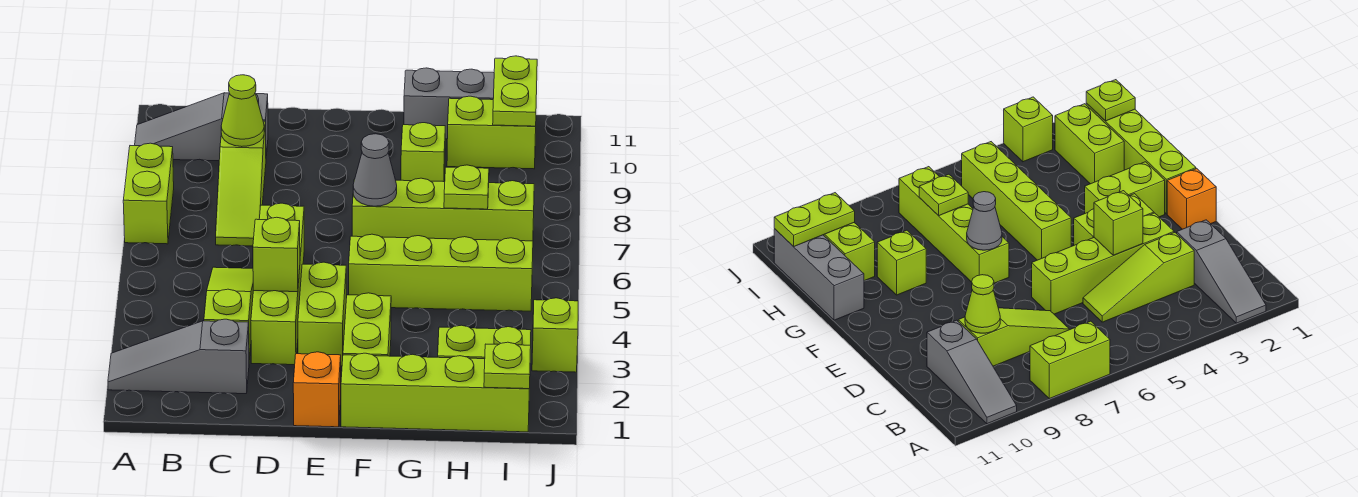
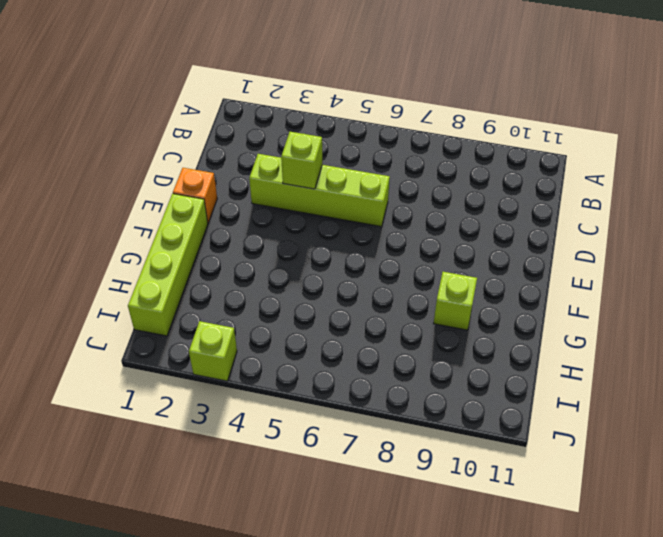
none -> grey slope A2:C2 level 1 top C
none -> lime brick A7:A8 level 1
none -> grey slope A10:C10 level 1 top C

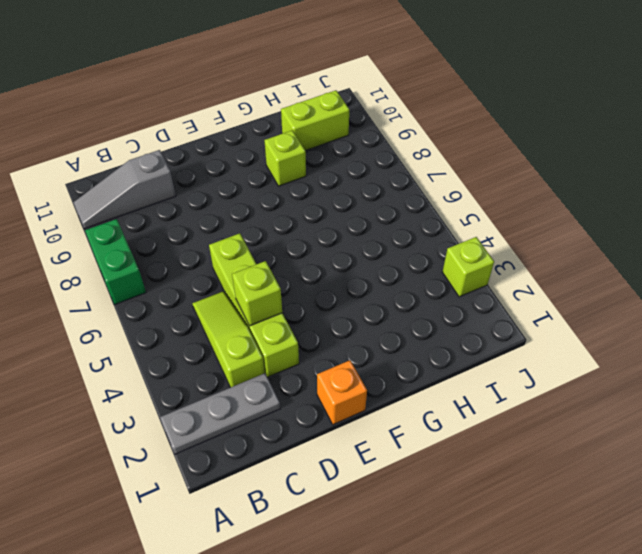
grey plate A2:C2 level 1 -> grey slope A2:C2 level 1 top C
green brick A7:A8 level 1 -> lime brick A7:A8 level 1
none -> lime slope C7:C9 level 1 top 9
none -> lime brick E3:E4 level 1
none -> lime brick F1:I1 level 1

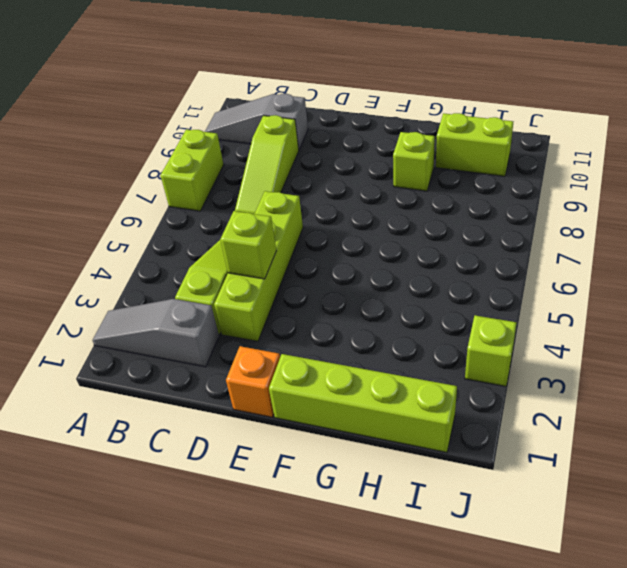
none -> lime brick E3:E4 level 1
none -> lime brick F2:F3 level 1
none -> lime brick F5:I5 level 1

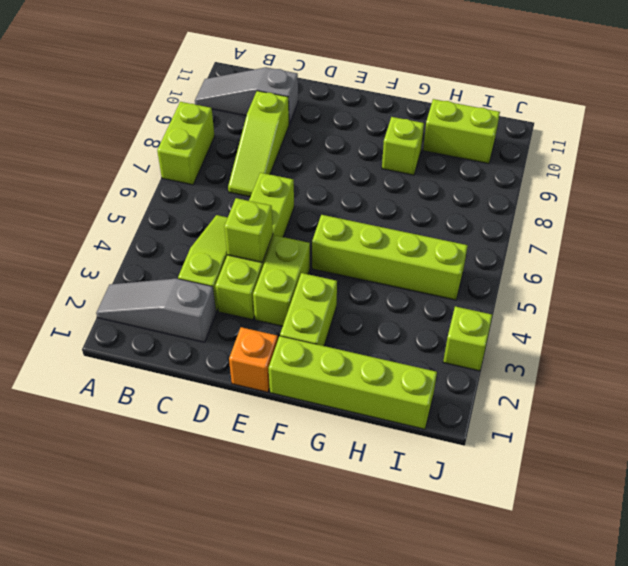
none -> lime brick F7:I7 level 1
none -> grey brick G11:I11 level 1
none -> lime brick H2:I2 level 1

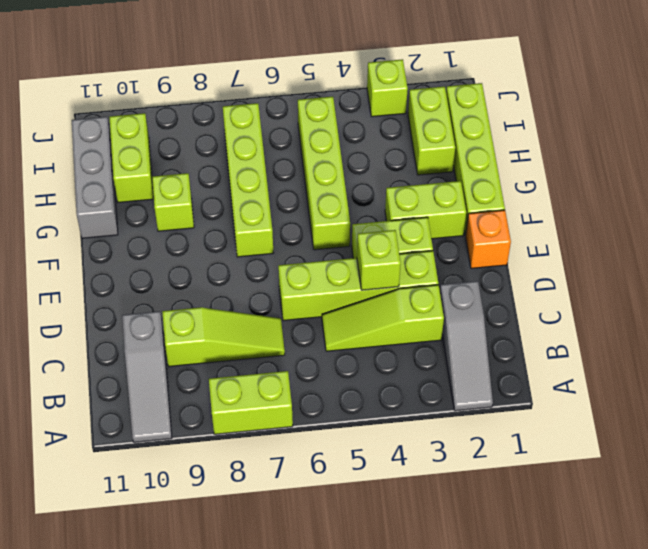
none -> lime cone C9 level 2
none -> grey cone F7 level 2
none -> lime plate H7 level 2

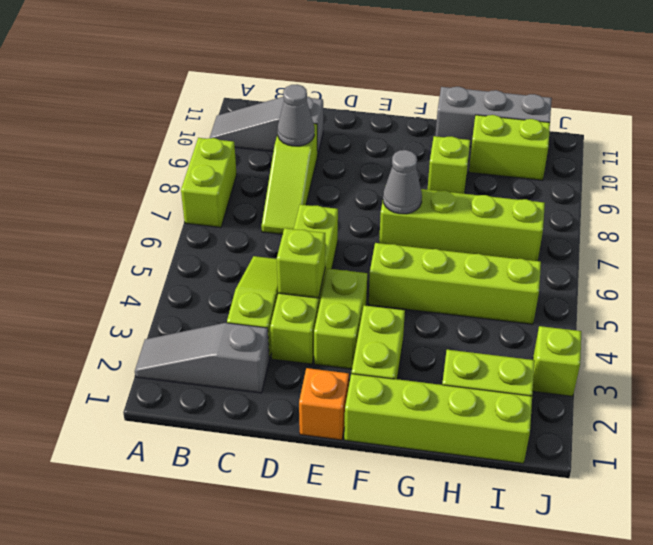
grey cone C9 level 2 -> lime cone C9 level 2
none -> lime plate H7 level 2
none -> lime plate I1 level 2
none -> lime plate I10:I11 level 2

